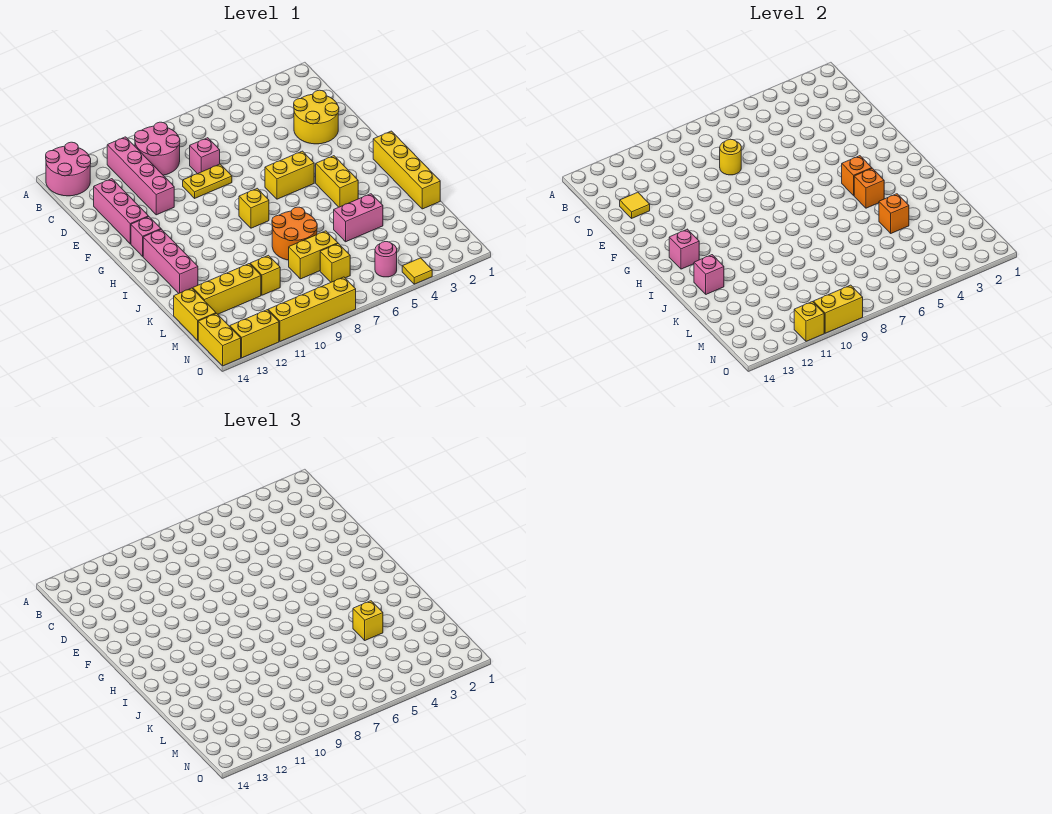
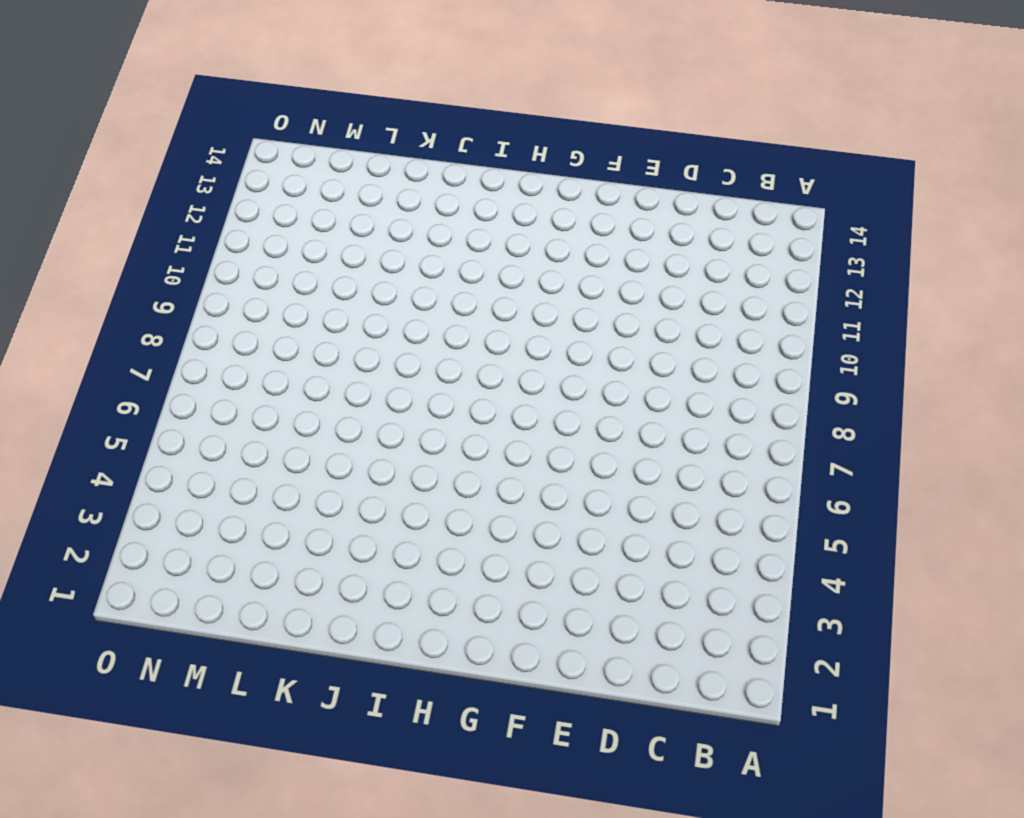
none -> pink round brick A13:B14 level 1
none -> pink round brick B9:C10 level 1
none -> pink brick B11:E11 level 1
none -> yellow round brick D2:E3 level 1

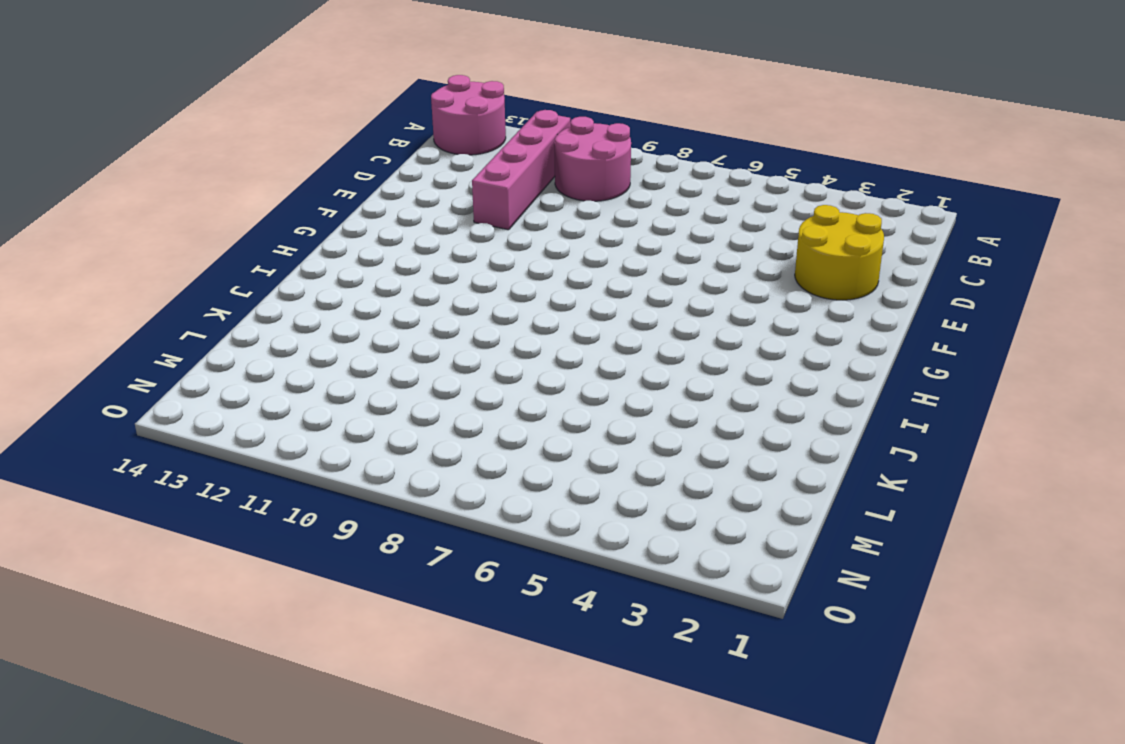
none -> pink brick D8 level 1
none -> pink brick D13:F13 level 1
none -> yellow plate E8:E9 level 1
none -> yellow brick G5:G6 level 1

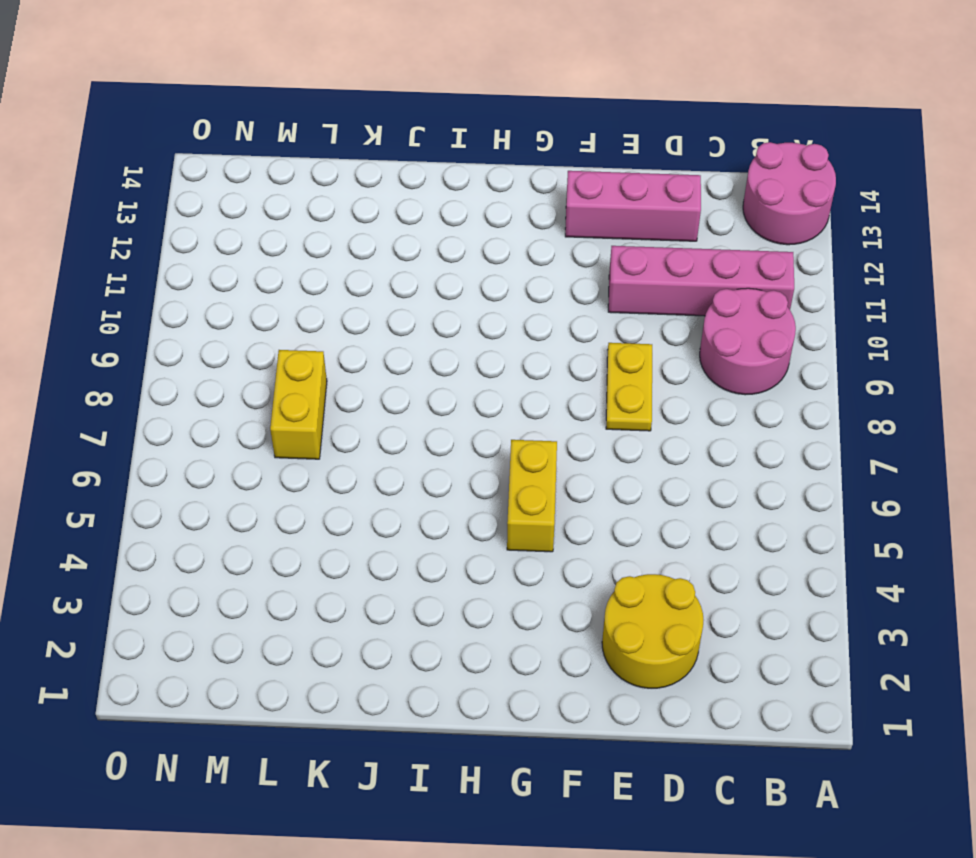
none -> pink brick D8 level 1
none -> pink brick G13 level 1
none -> yellow brick H1:K1 level 1
none -> yellow brick H4:I4 level 1

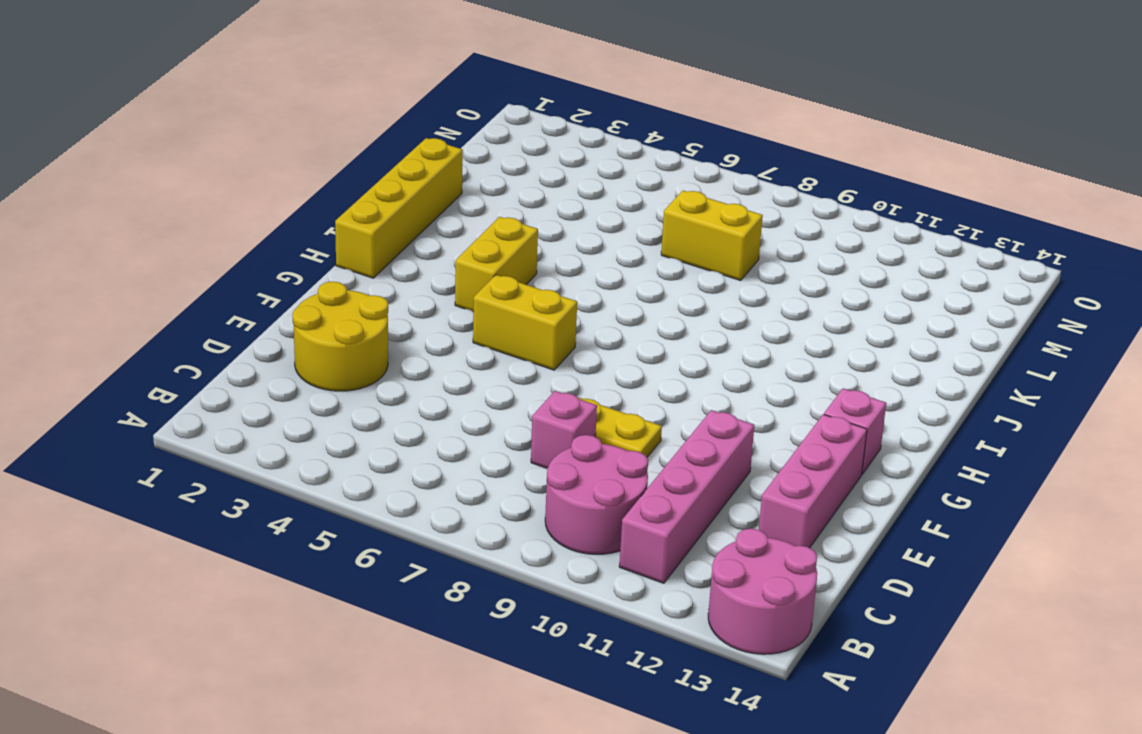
none -> yellow brick H8 level 1
none -> pink brick H13:J13 level 1
none -> orange round brick J7:K8 level 1
none -> pink brick K4:K5 level 1

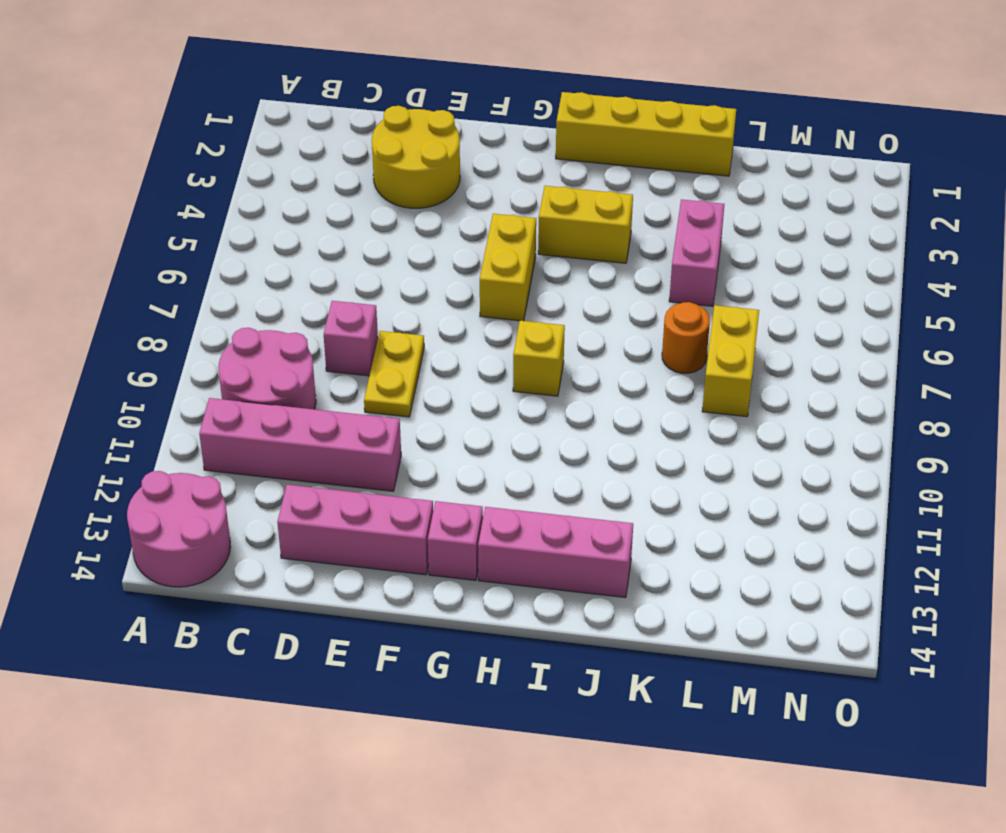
orange round brick K7 level 1 -> orange round brick J7:K8 level 1
none -> yellow brick L10 level 1
none -> yellow brick L11:L13 level 1
none -> yellow brick L14:M14 level 1
none -> yellow brick M7 level 1

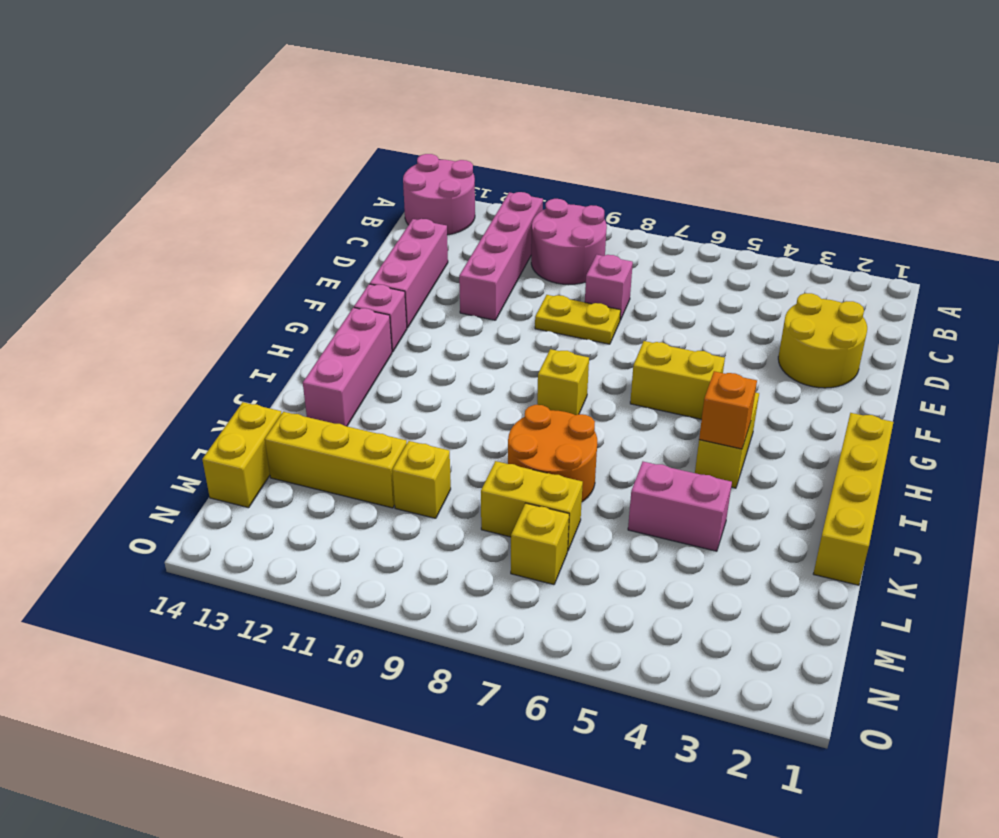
none -> pink round brick N5 level 1
none -> yellow brick N14:O14 level 1
none -> yellow tile O4 level 1
none -> yellow brick O8:O11 level 1

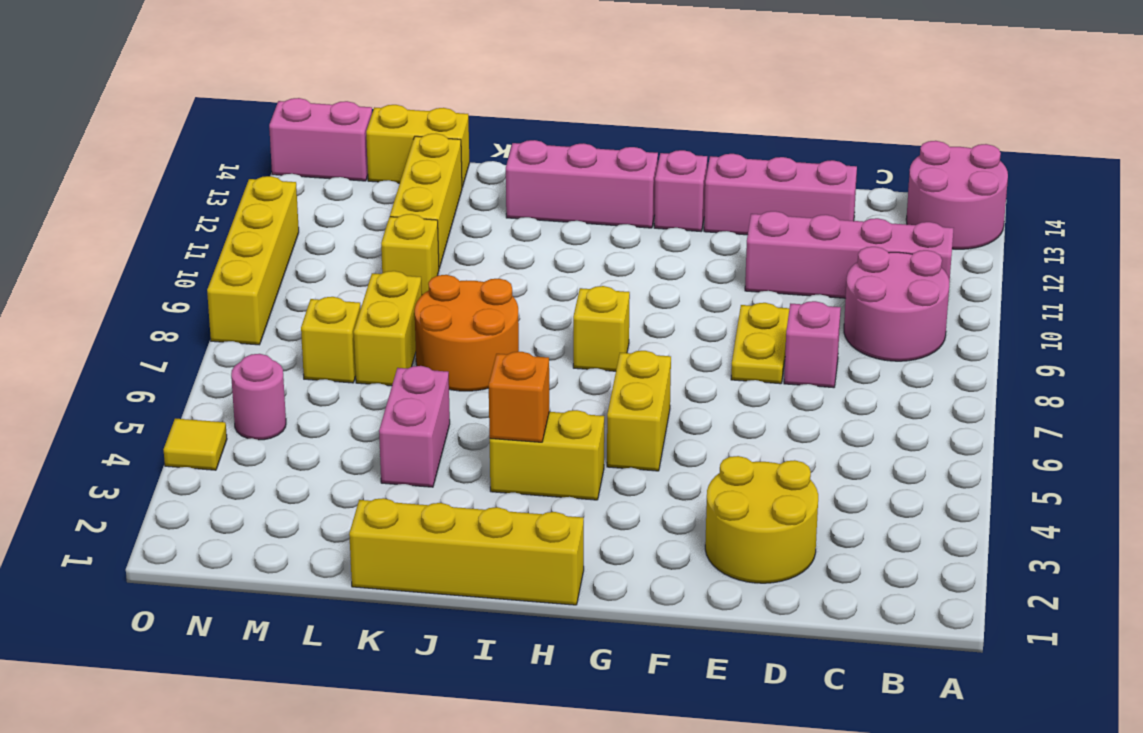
pink brick N14:O14 level 1 -> yellow brick N14:O14 level 1
none -> yellow brick O12:O13 level 1
none -> yellow round brick D8 level 2
none -> yellow tile D13 level 2
none -> orange brick H4 level 2

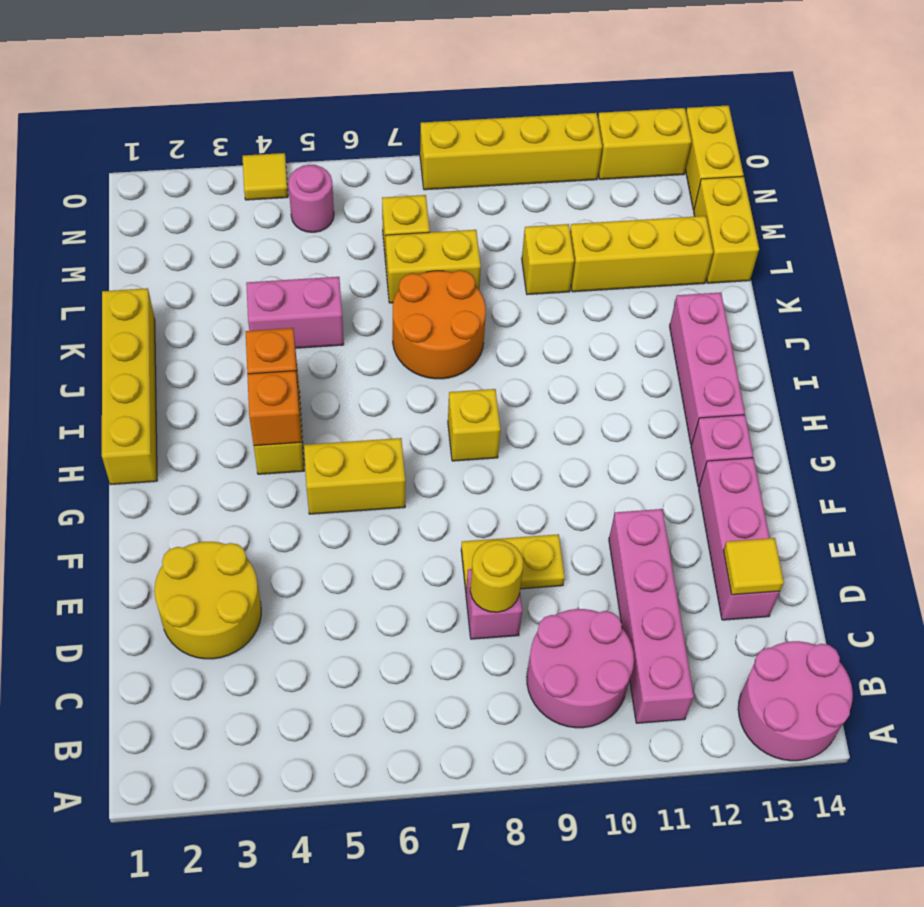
none -> pink brick H13 level 2
none -> pink brick J13 level 2
none -> orange brick K4 level 2
none -> yellow brick O9:O10 level 2

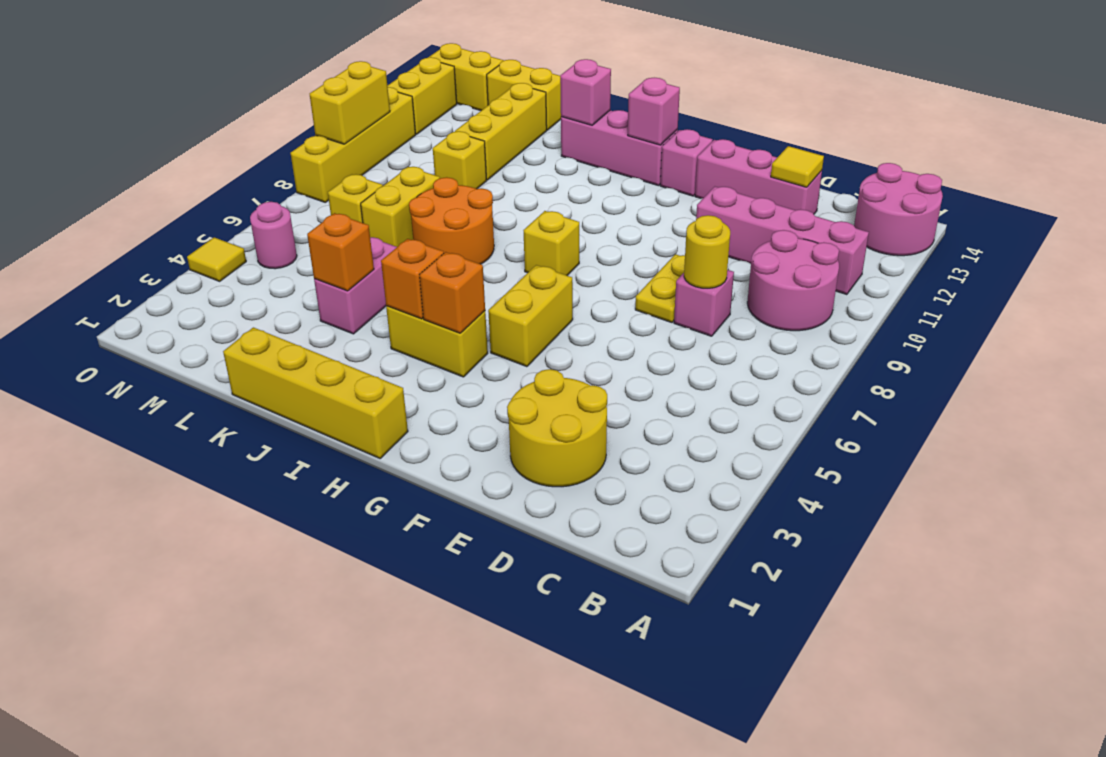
none -> yellow brick O11 level 2
none -> yellow brick K4 level 3

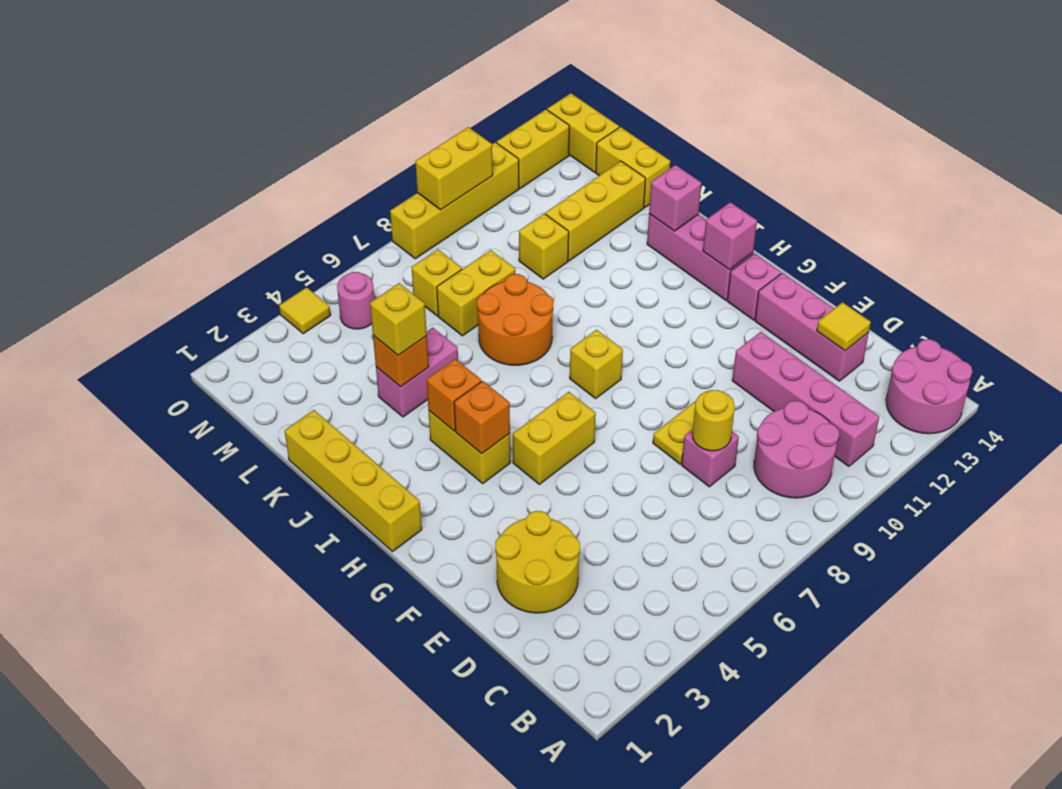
none -> yellow brick O11 level 2

